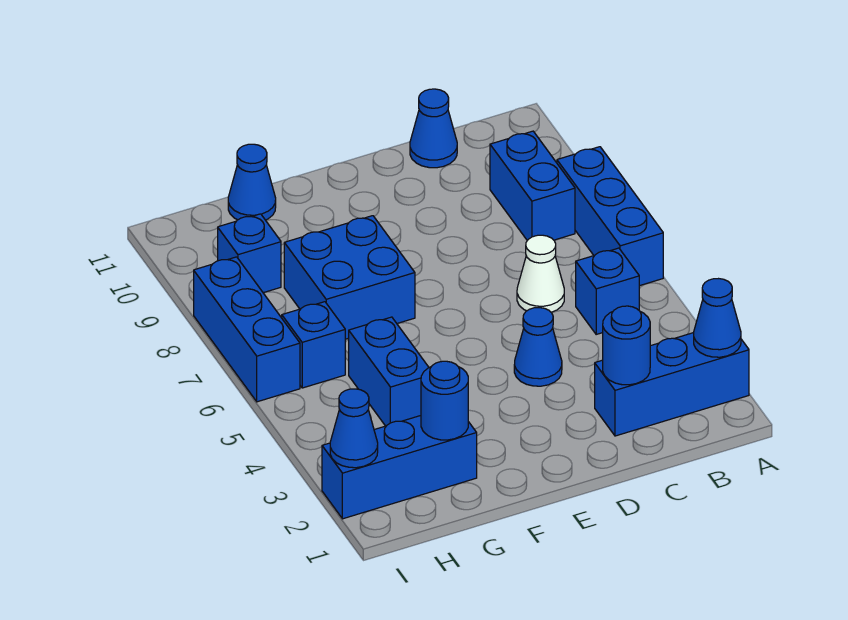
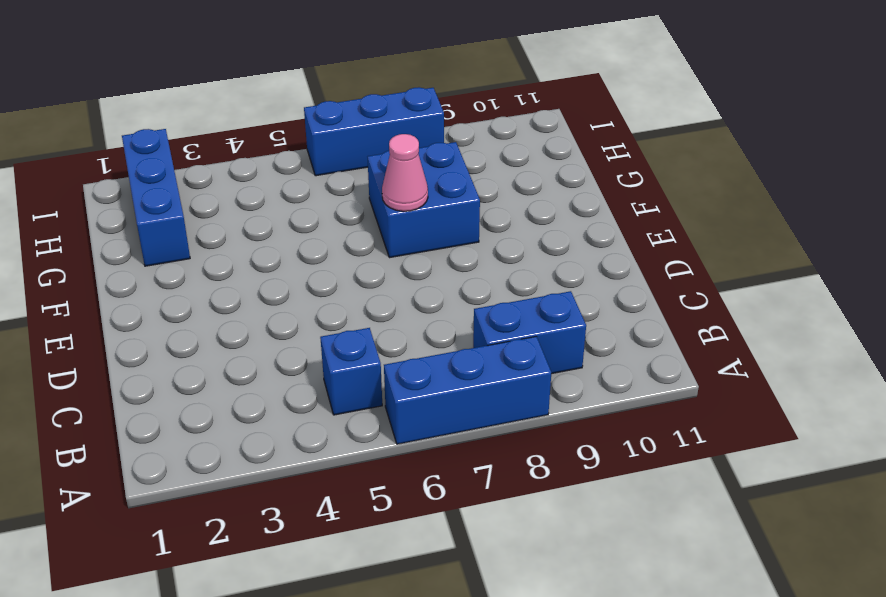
pink cone F7 level 2 -> none
none -> blue brick A2:C2 level 1
none -> white cone C6 level 1
none -> blue cone C11 level 1

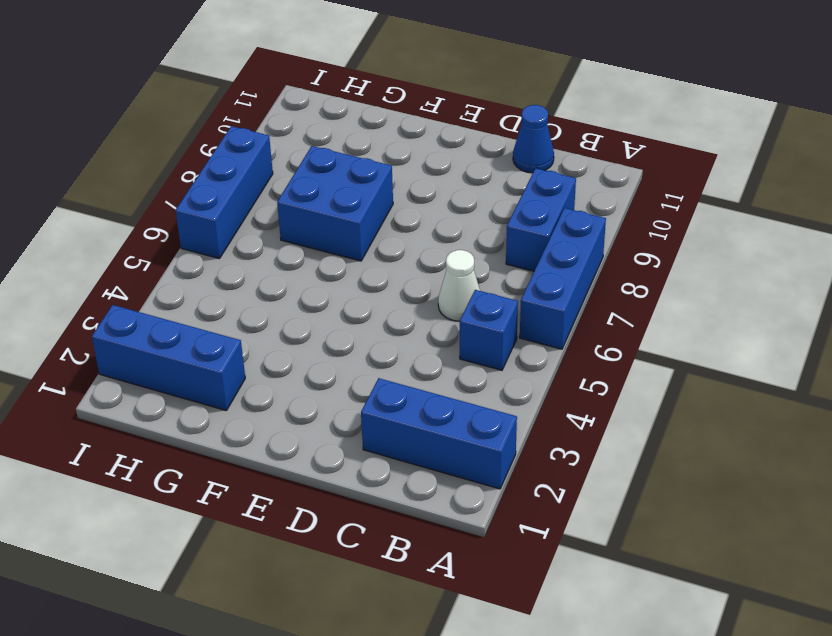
none -> blue cone D4 level 1
none -> blue brick G4:G5 level 1
none -> blue cone G11 level 1

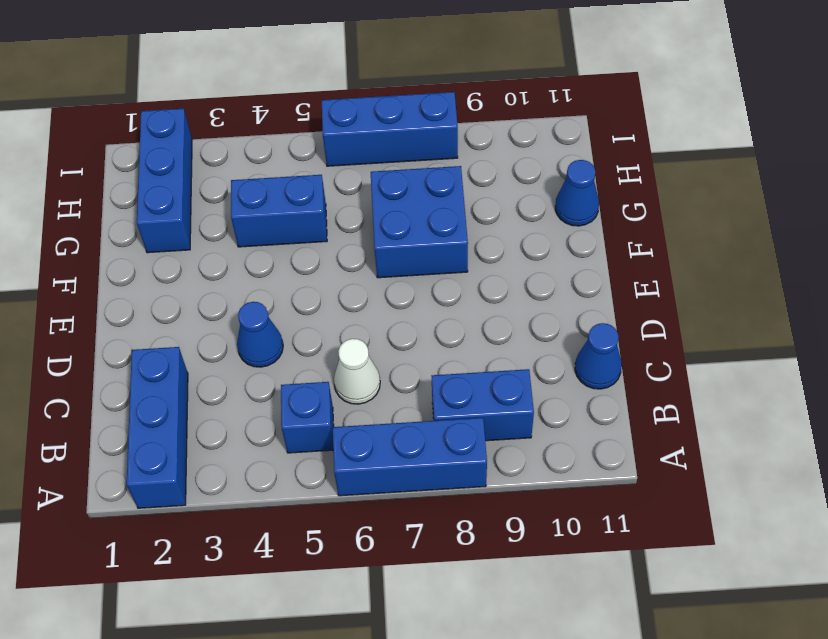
none -> blue brick H6 level 1
none -> blue brick H9 level 1
none -> blue cone A2 level 2

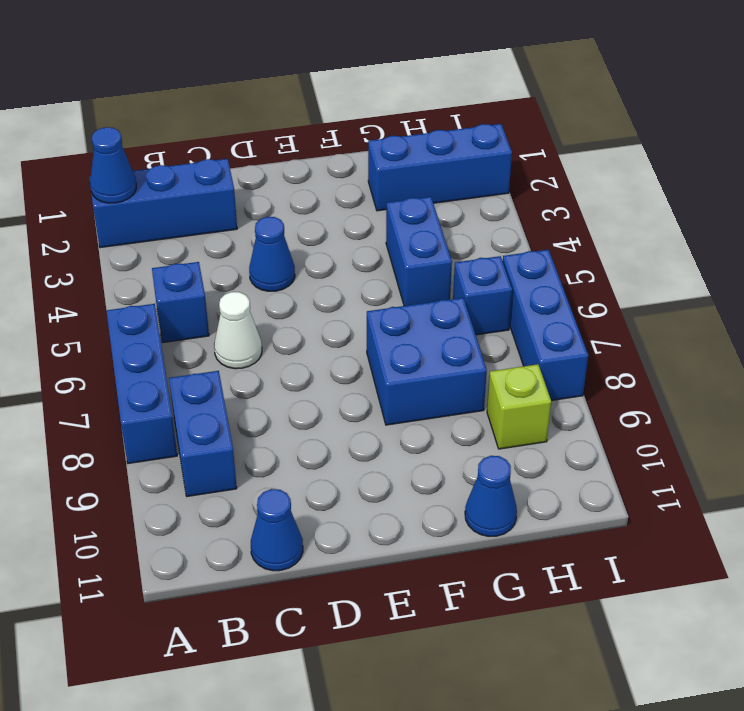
lime brick H9 level 1 -> blue brick H9 level 1
none -> blue round brick C2 level 2
none -> blue round brick G2 level 2
none -> blue cone I2 level 2

